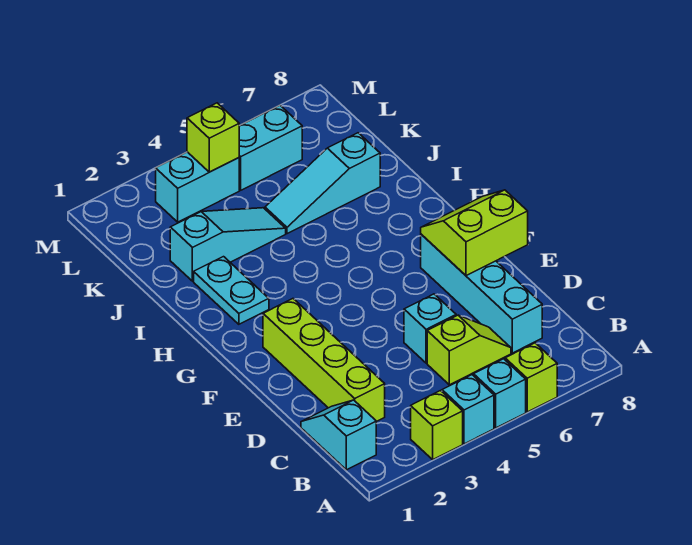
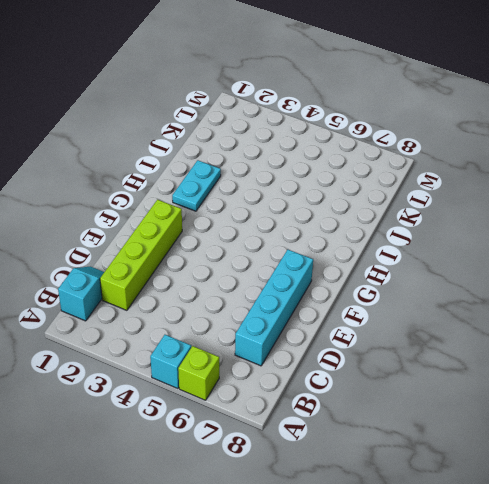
none -> lime brick A3 level 1
none -> cyan brick A4 level 1
none -> lime slope C5:C6 level 1 top 5

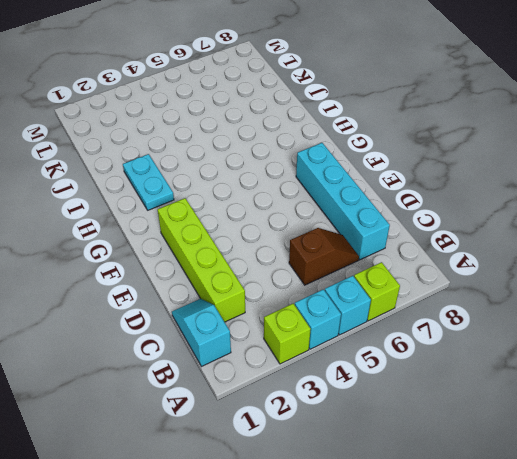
brown slope C5:C6 level 1 top 5 -> lime slope C5:C6 level 1 top 5
none -> cyan brick D5 level 1
none -> cyan slope J2:J4 level 1 top 2
none -> cyan slope J5:J7 level 1 top 7

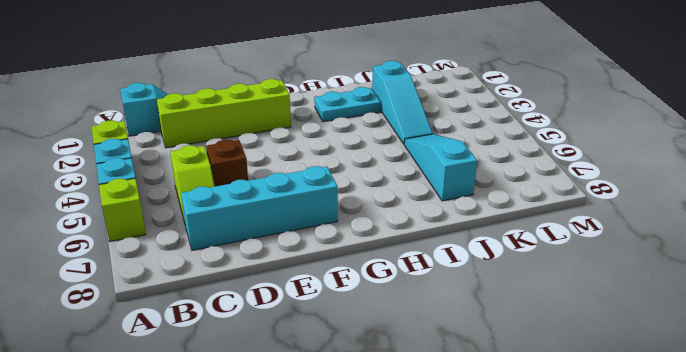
brown brick D5 level 1 -> cyan brick D5 level 1
none -> cyan brick L3:L4 level 1
none -> cyan brick L5:L6 level 1
none -> lime slope E7:F8 level 2 top E

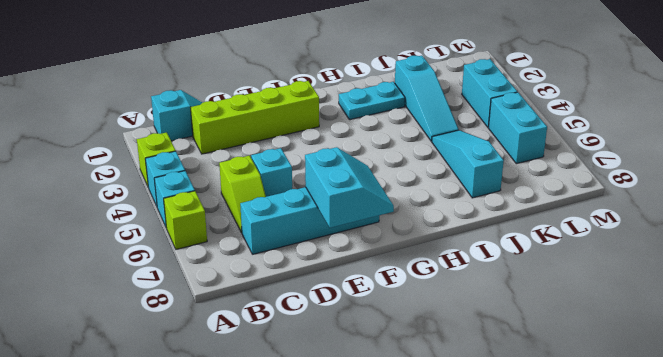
cyan slope E7:F8 level 2 top E -> lime slope E7:F8 level 2 top E
none -> lime brick L4 level 2

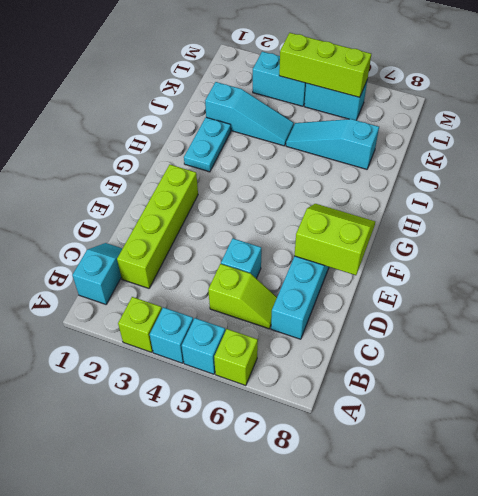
lime brick L4:L6 level 2 -> lime brick L4 level 2

